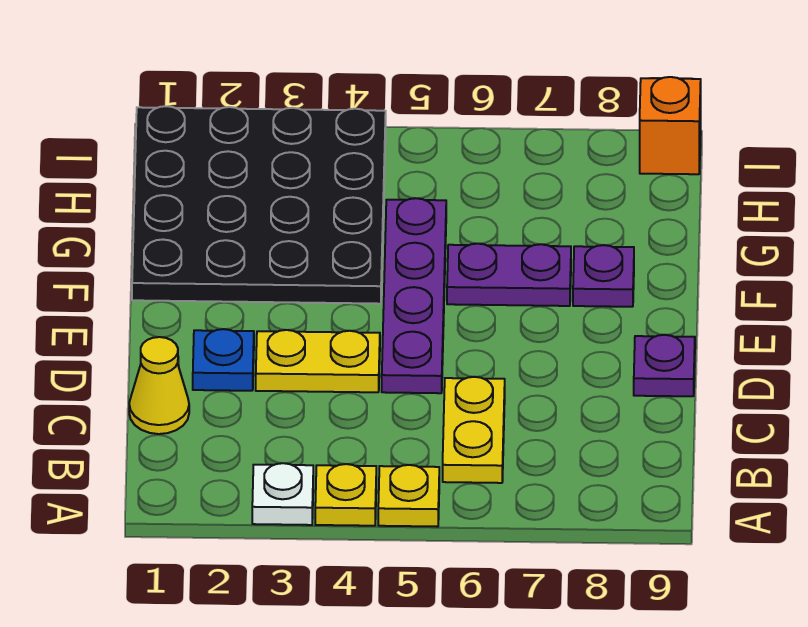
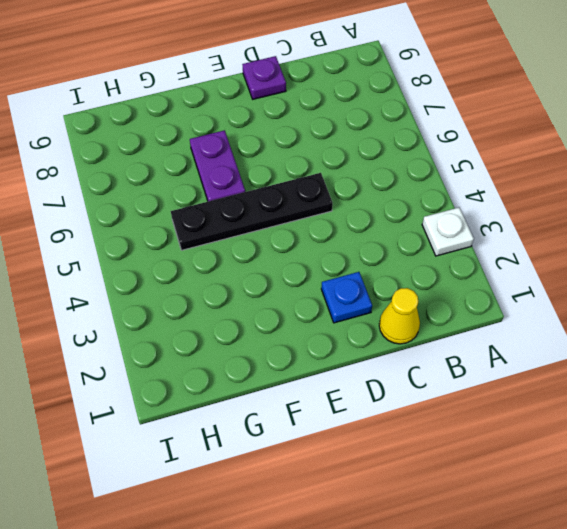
black plate D5:G5 level 1 -> purple plate D5:G5 level 1
none -> yellow plate A4 level 1
none -> yellow plate A5 level 1
none -> yellow plate B6:C6 level 1

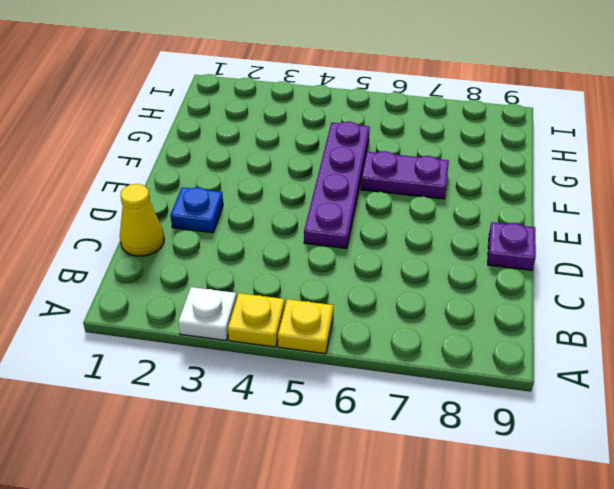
none -> yellow plate B6:C6 level 1
none -> yellow plate D3:D4 level 1
none -> black plate F1:I4 level 1

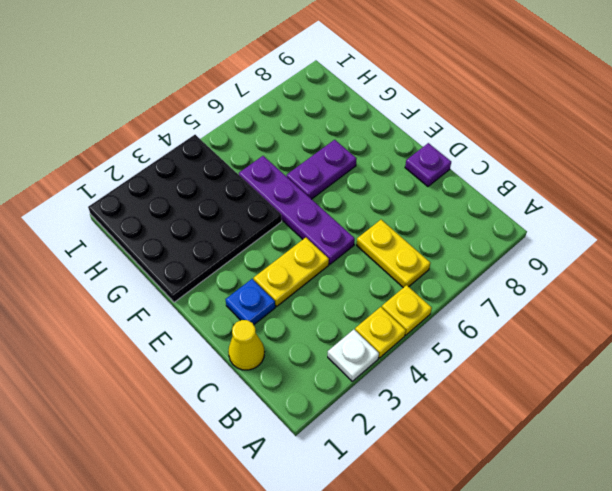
none -> purple plate F8 level 1
none -> orange brick I9 level 1

